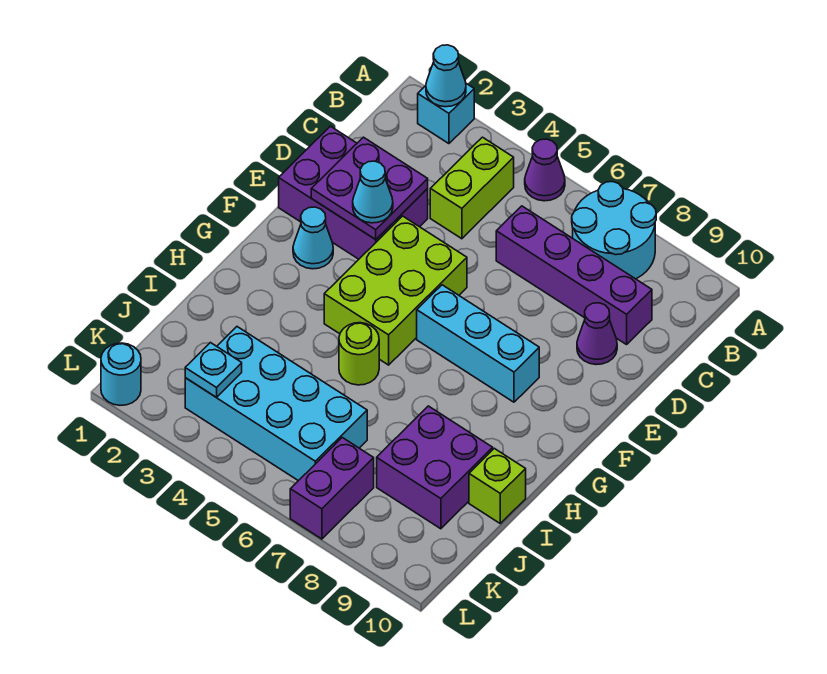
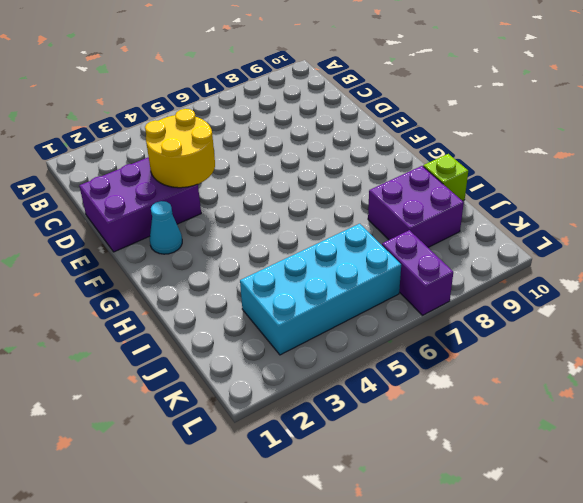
yellow round brick D3:E4 level 2 -> purple plate D2:E3 level 2
none -> cyan brick A2 level 1
none -> purple cone A5 level 1
none -> cyan round brick A7:B8 level 1

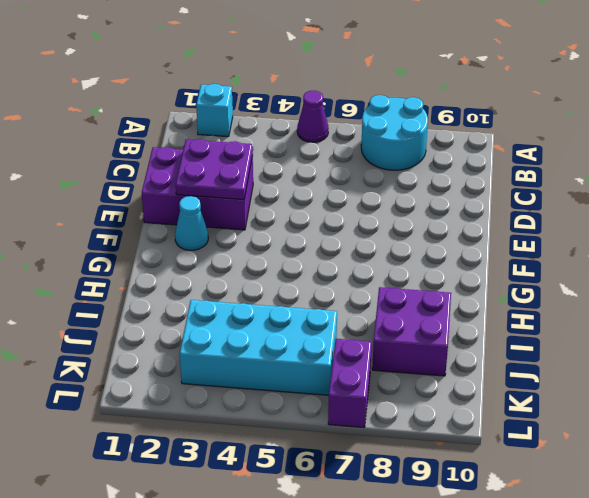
none -> lime brick B4:C4 level 1
none -> purple brick C6:C9 level 1
none -> purple cone D9 level 1

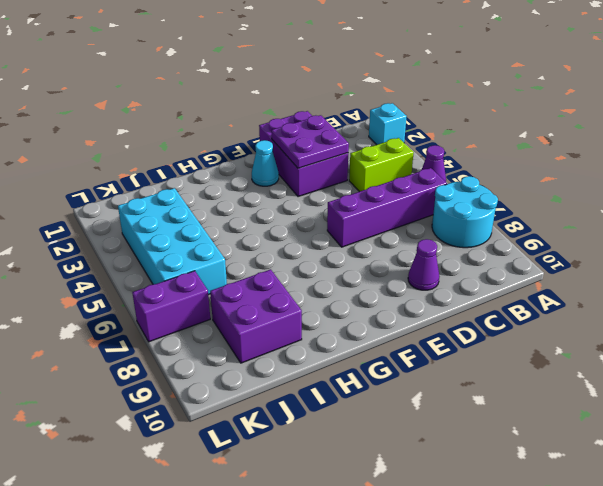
purple brick B6:E6 level 1 -> purple brick C6:C9 level 1
none -> lime brick E4:G5 level 1
none -> cyan brick F6:F8 level 1
none -> lime round brick H5 level 1

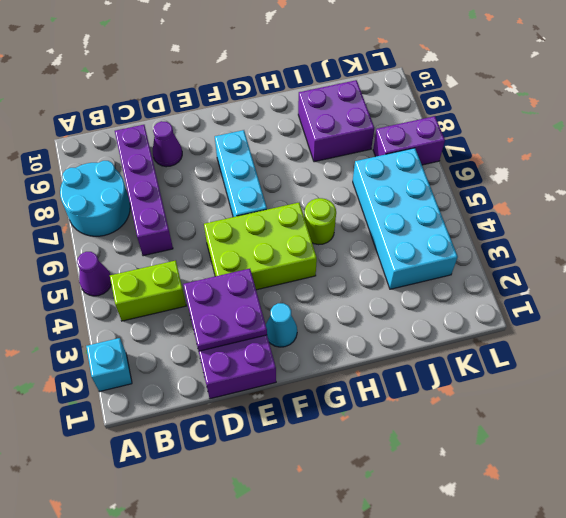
none -> lime brick I10 level 1
none -> cyan round brick L1 level 1
none -> cyan cone A2 level 2

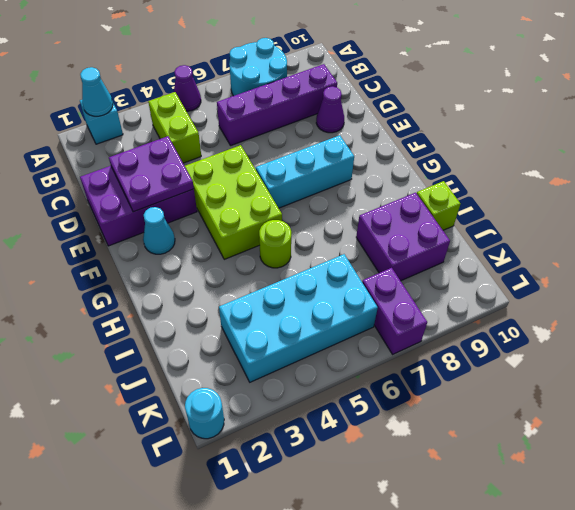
none -> cyan plate K3 level 2
none -> cyan cone E3 level 3

